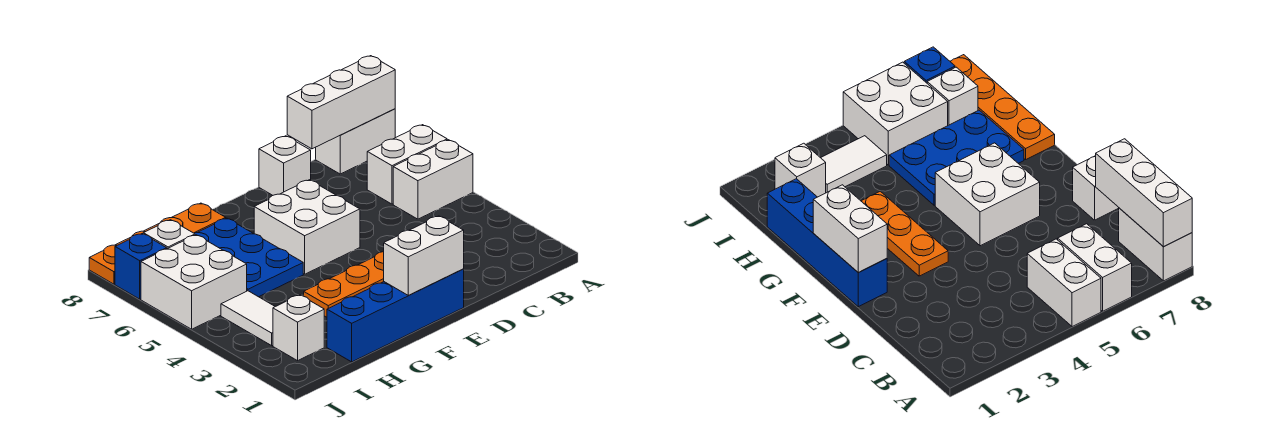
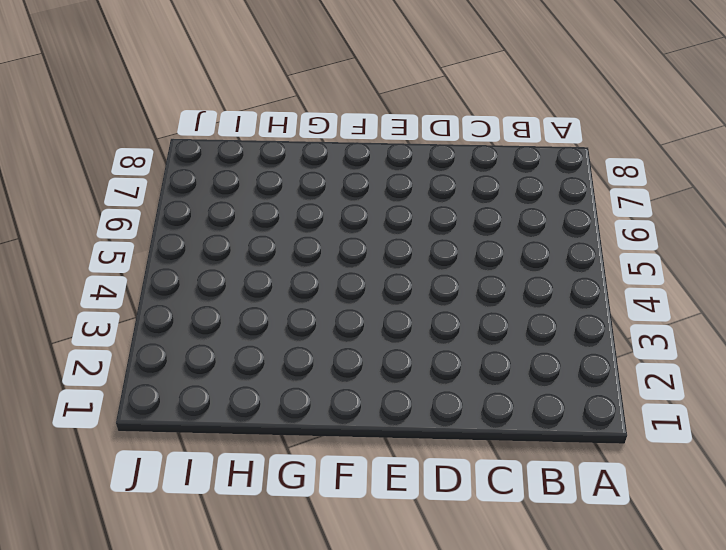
none -> white brick A5:B5 level 1
none -> white brick A6:B6 level 1
none -> white brick A8:B8 level 1

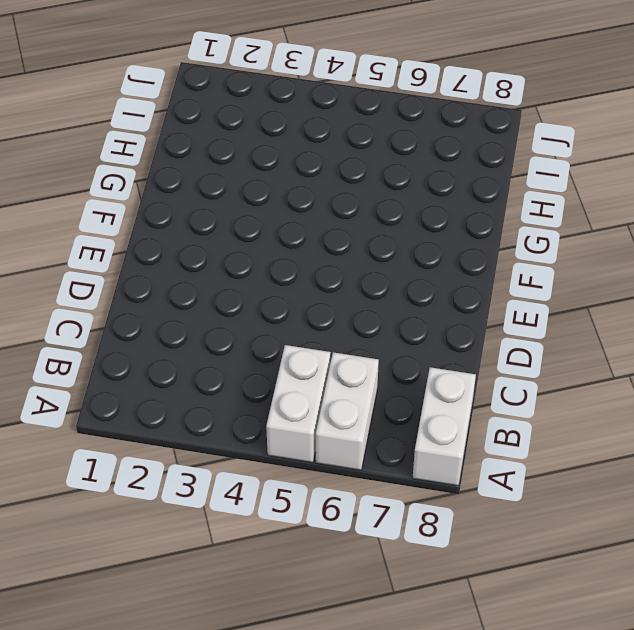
none -> white brick D8 level 1
none -> blue brick E1:H1 level 1
none -> orange plate E3:G3 level 1

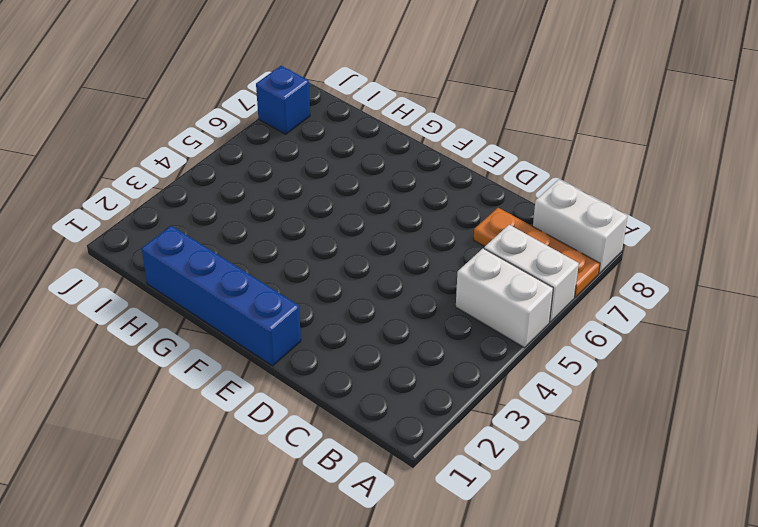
orange plate A7:C7 level 1 -> orange plate E3:G3 level 1
none -> white brick D8 level 1
none -> white brick E5:F6 level 1
none -> blue plate G5:H7 level 1

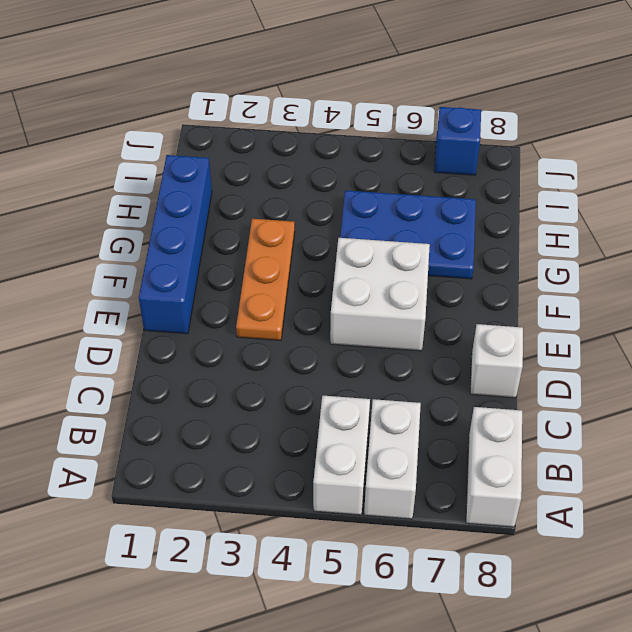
none -> orange plate G8:J8 level 1
none -> white brick I2 level 1
none -> white tile I3:I4 level 1

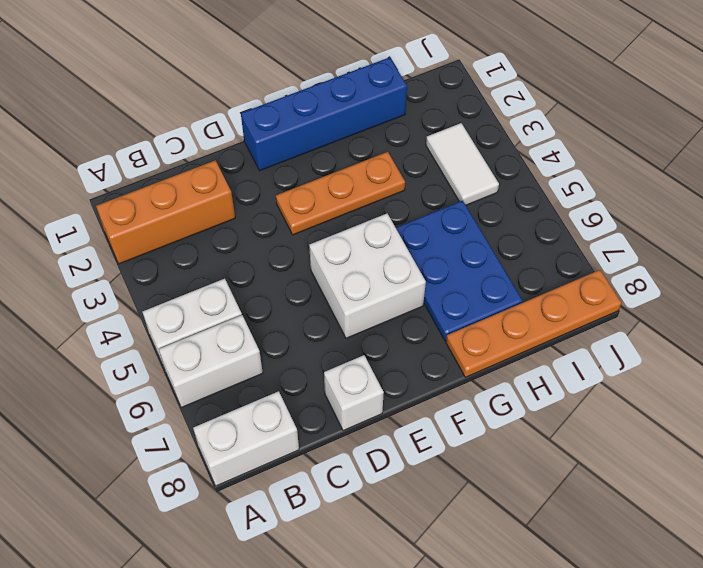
orange brick A2:C2 level 1 -> none
none -> white brick I2 level 1
none -> white brick I5:J6 level 1
none -> white brick I7 level 1

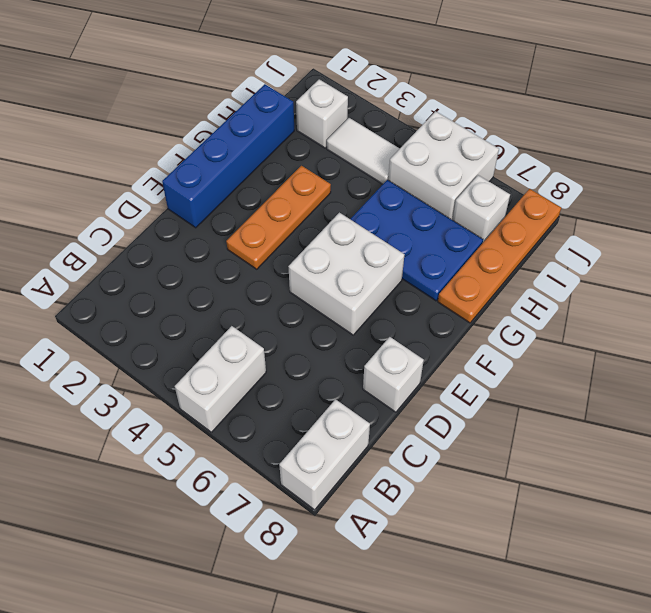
none -> white brick A6:B6 level 1
none -> blue brick J7 level 1
none -> white brick A8:C8 level 2

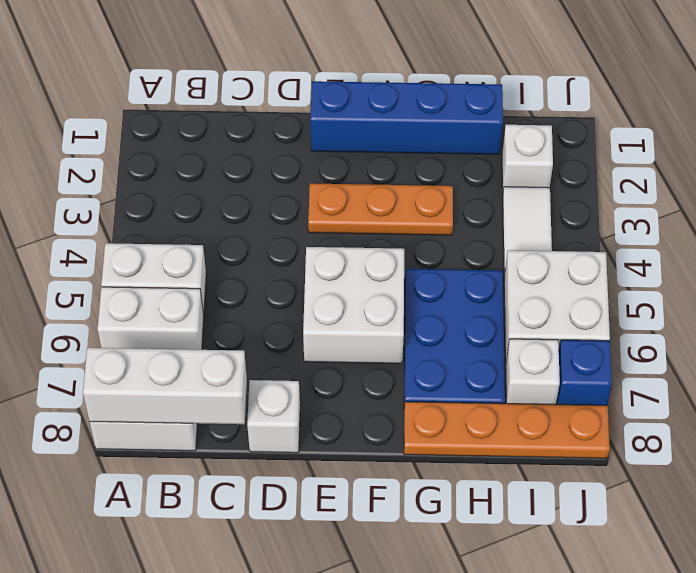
none -> white brick E1:F1 level 2

